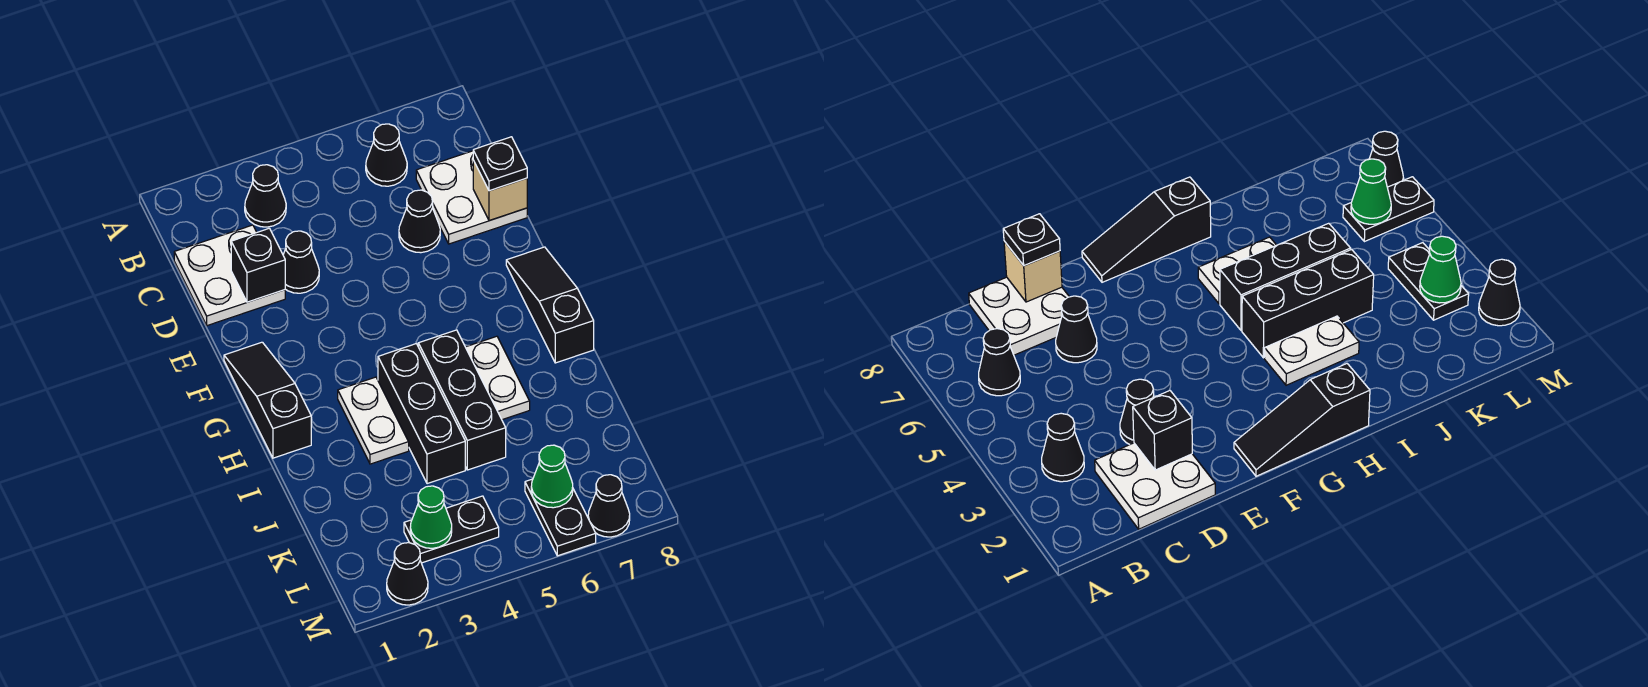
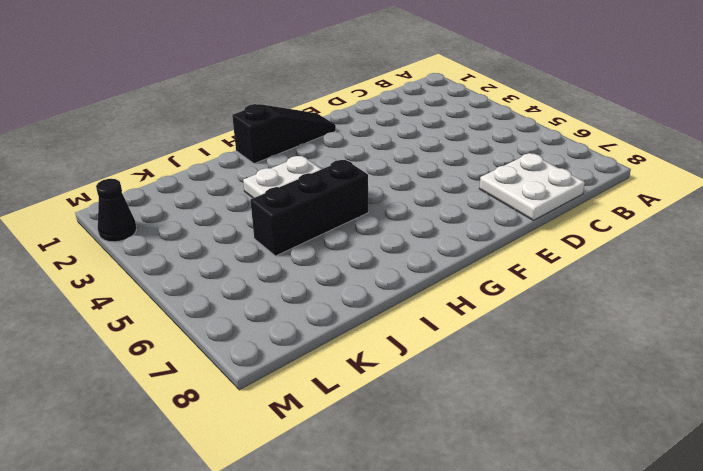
none -> black cone B3 level 1
none -> black cone B6 level 1
none -> white plate C1:D2 level 1

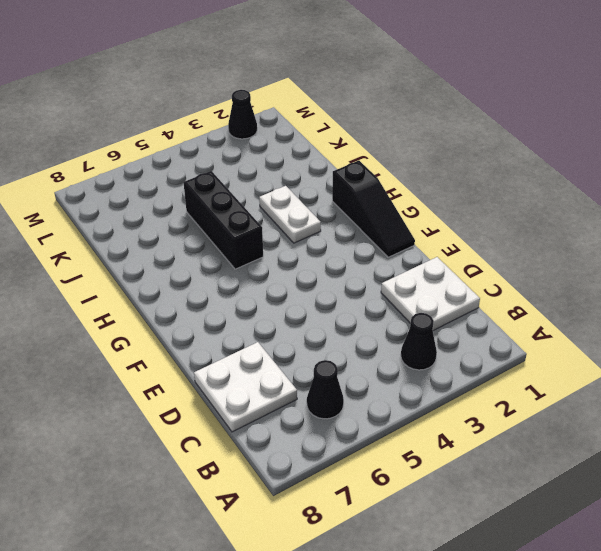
none -> black cone D3 level 1
none -> black cone D6 level 1
none -> black slope F8:H8 level 1 top H

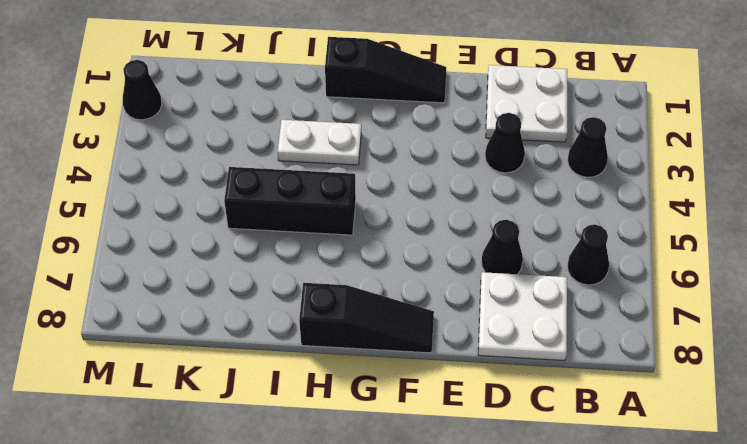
none -> black brick H4:J4 level 1
none -> white plate H6:I6 level 1
none -> black plate L3:L4 level 1

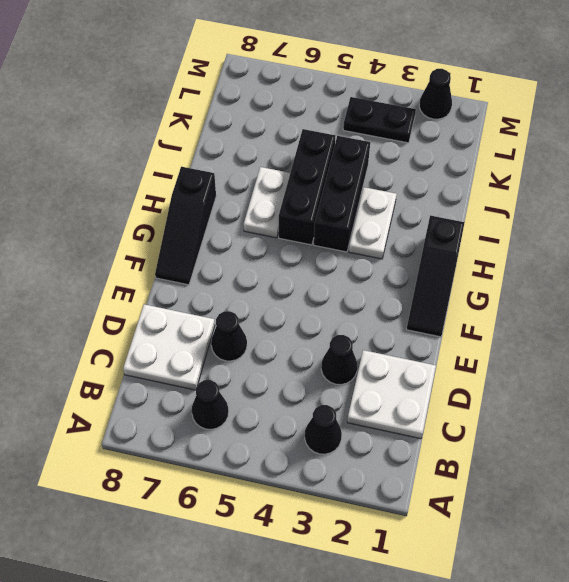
none -> black plate L6:M6 level 1
none -> black cone M7 level 1
none -> black brick D2 level 2

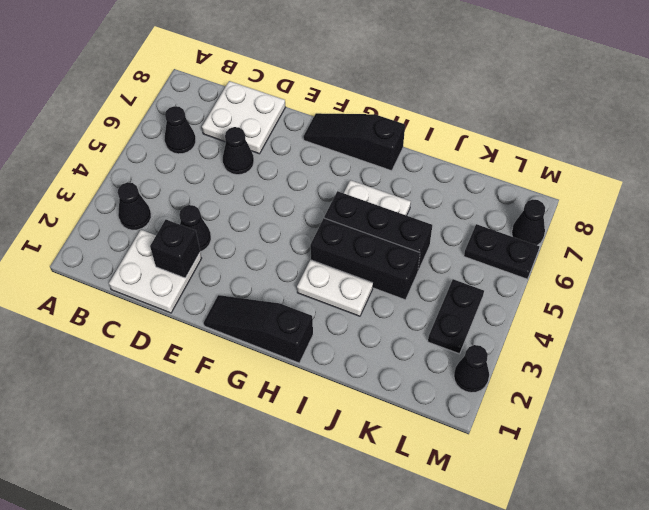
none -> tan brick D8 level 2
none -> green cone L3 level 2
none -> green cone L6 level 2

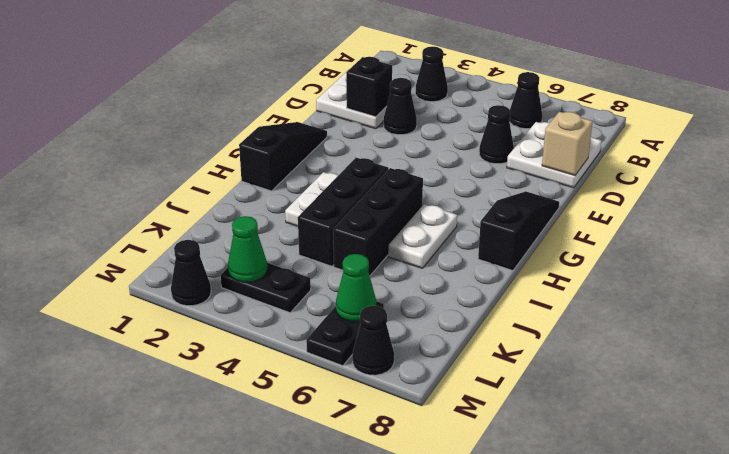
none -> black plate D8 level 3

